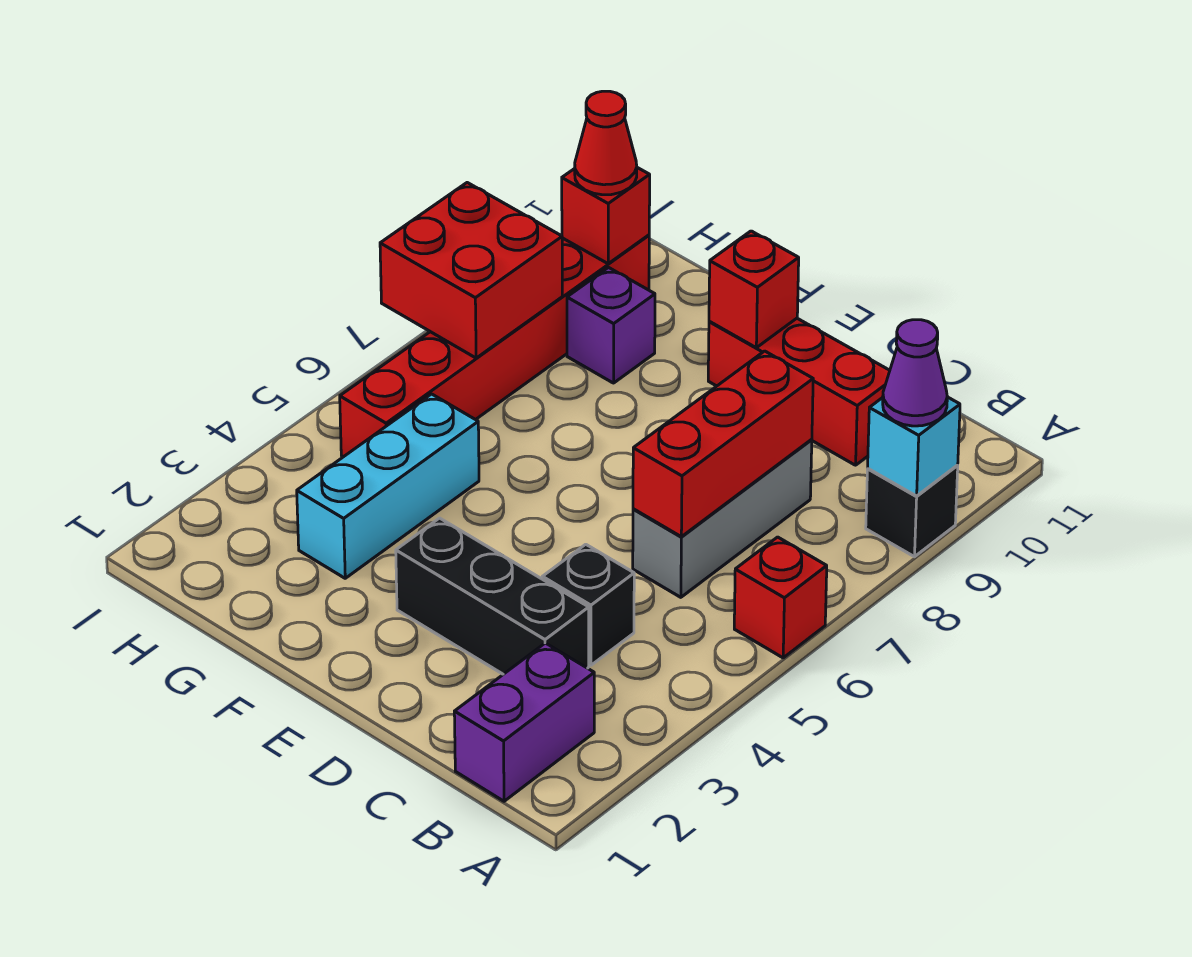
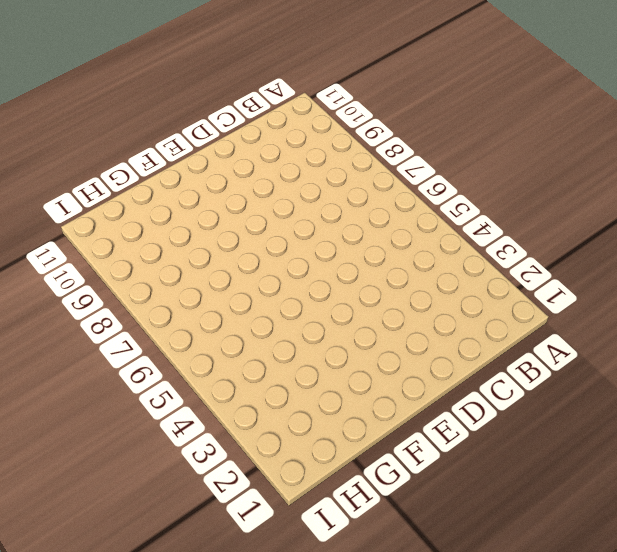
none -> red brick A6 level 1
none -> black brick A9 level 1
none -> purple brick B1:B2 level 1

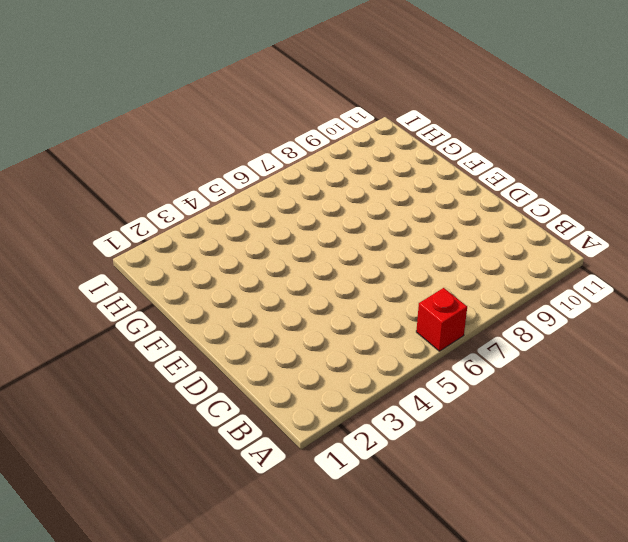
none -> black brick A9 level 1
none -> purple brick B1:B2 level 1
none -> black brick C3:E3 level 1

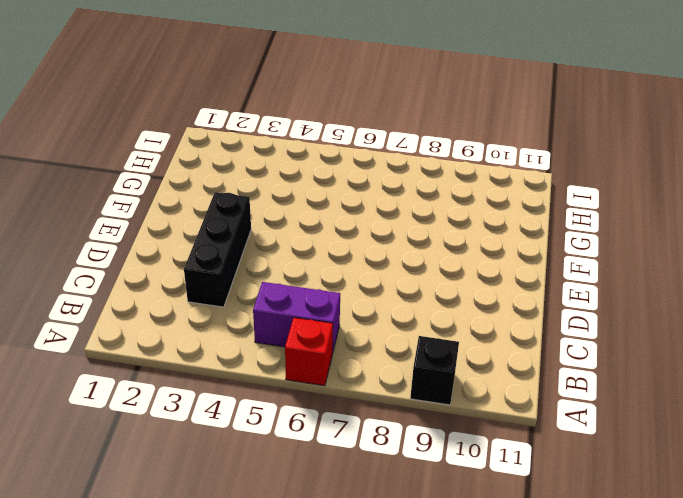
purple brick B5:B6 level 1 -> purple brick B1:B2 level 1
none -> black brick C4 level 1
none -> grey brick C6:C8 level 1
none -> red brick C10:E10 level 1

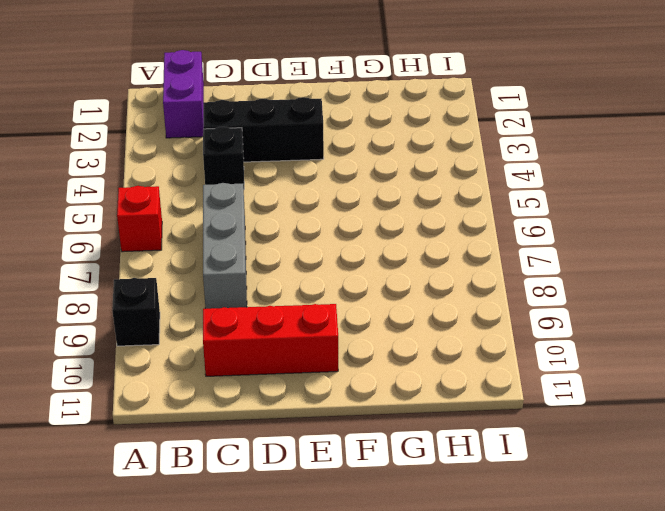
none -> cyan brick G3:G5 level 1
none -> purple brick G9 level 1
none -> red brick H5:H10 level 1

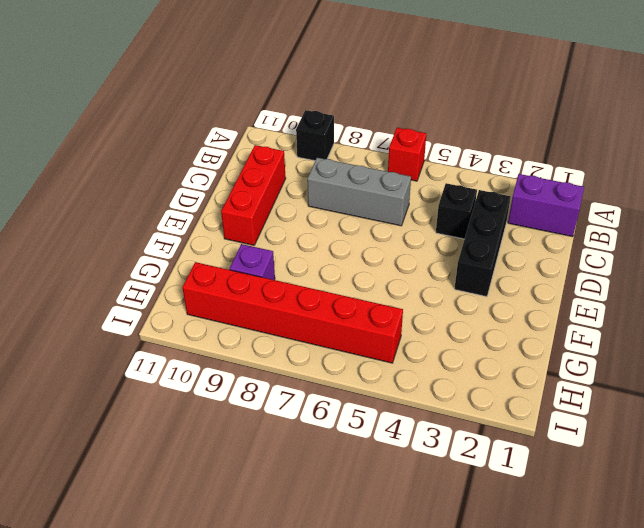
none -> cyan brick G3:G5 level 1
none -> cyan brick A9 level 2
none -> red brick C6:C8 level 2

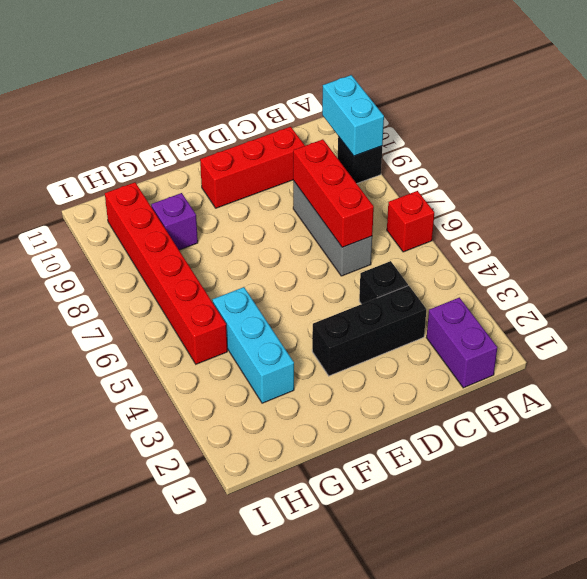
cyan brick A9:A10 level 2 -> cyan brick A9 level 2
none -> red brick E10 level 2
none -> red brick H7:I8 level 2
none -> red brick H10 level 2

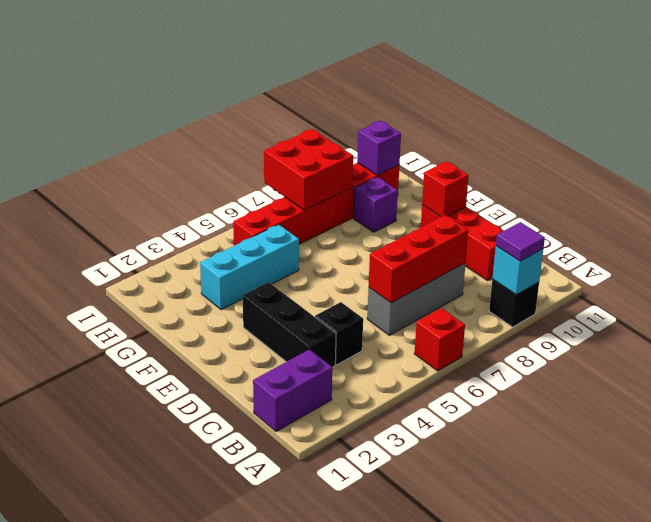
purple tile A9 level 3 -> purple cone A9 level 3
purple brick H10 level 2 -> red brick H10 level 2
none -> red cone H10 level 3

